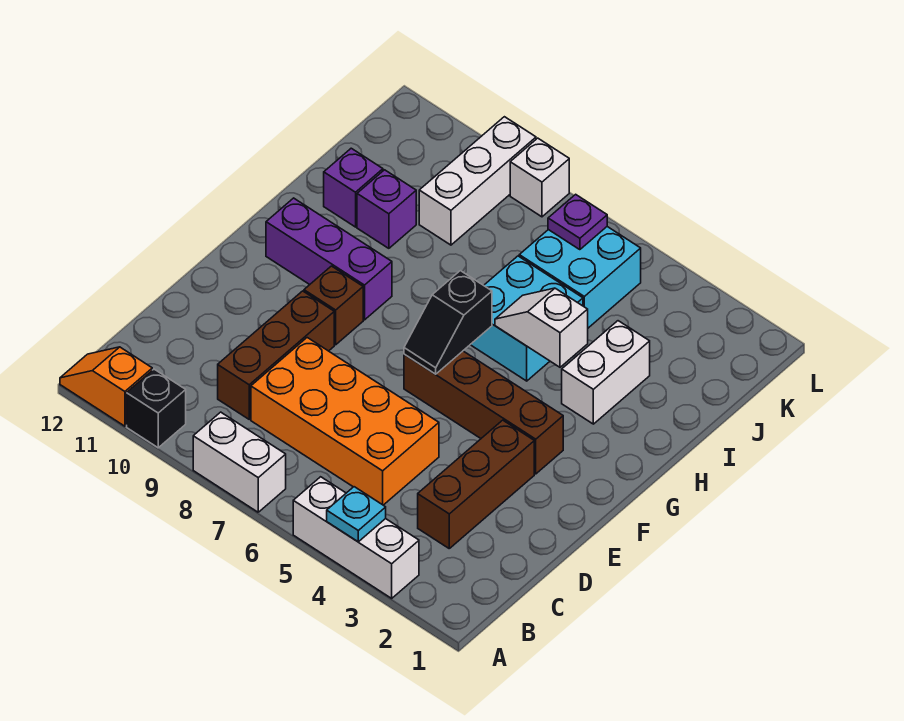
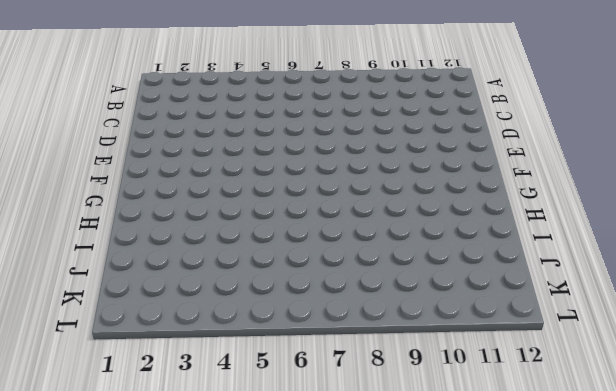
none -> white brick A3:A5 level 1
none -> white brick A7:A8 level 1
none -> black brick A10 level 1

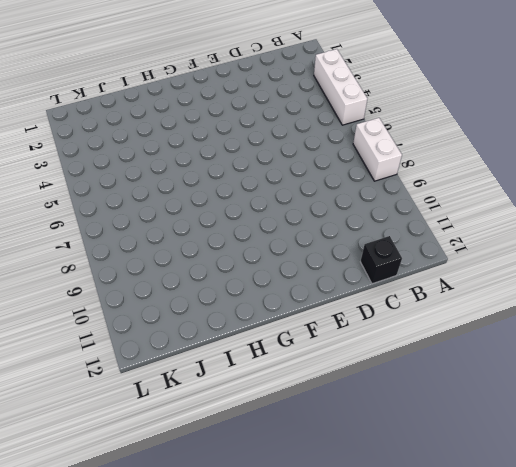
black brick C12 level 1 -> black brick A10 level 1
none -> orange slope A11:A12 level 1 top 11
none -> brown brick C3:E3 level 1
none -> orange brick C5:D8 level 1

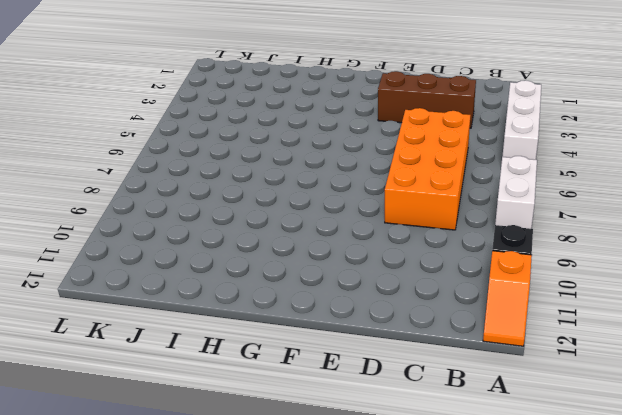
none -> brown brick C9:E9 level 1
none -> brown brick F3:F6 level 1
none -> brown brick F9 level 1

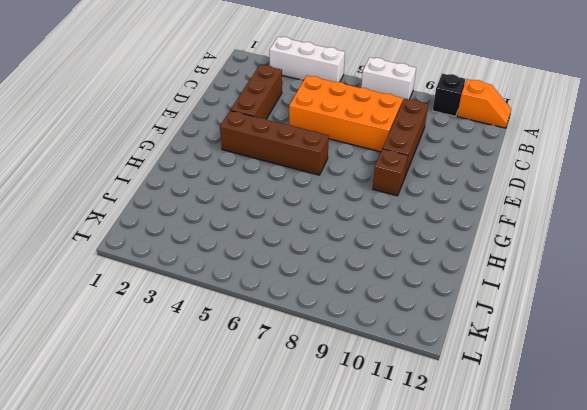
none -> purple brick G9:G11 level 1
none -> white brick H3:I3 level 1
none -> cyan brick H5:I6 level 1

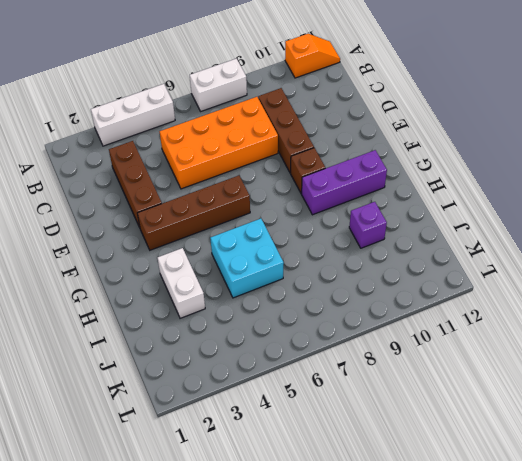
none -> black brick A10 level 1
none -> purple brick I11 level 1
none -> cyan brick J5:K6 level 1

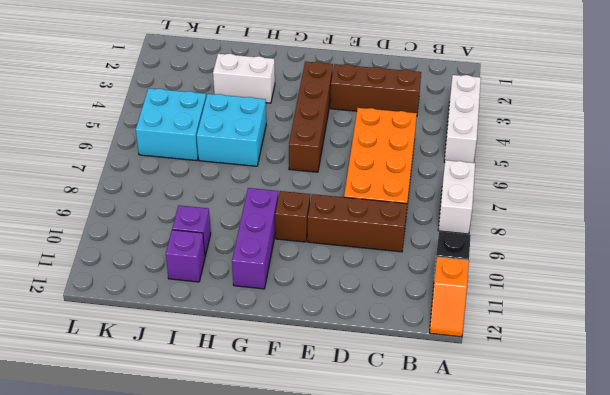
none -> white brick J9:L9 level 1
none -> white brick L8 level 1
none -> cyan plate A4 level 2

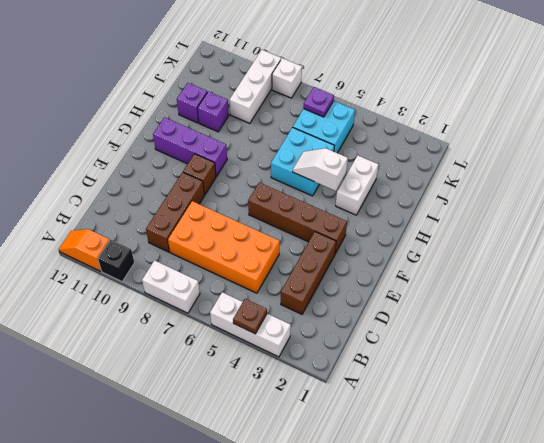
brown plate A4 level 2 -> cyan plate A4 level 2
none -> black slope F6:G6 level 2 top G

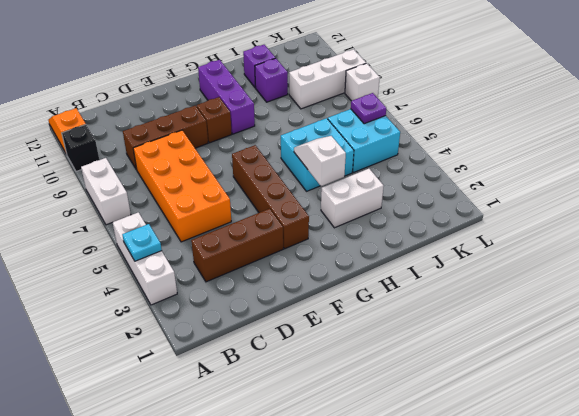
none -> black slope F6:G6 level 2 top G

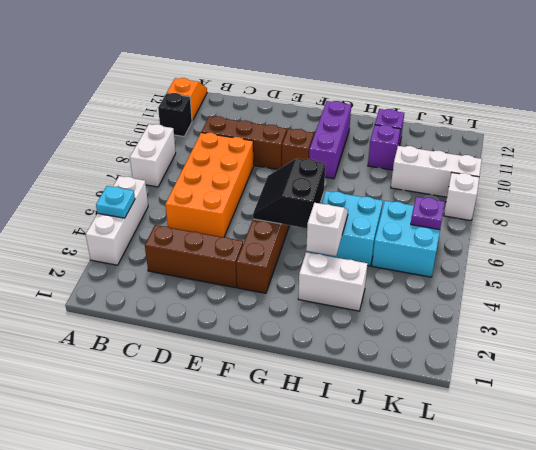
black slope F5:G6 level 2 top G -> black slope F6:G6 level 2 top G

